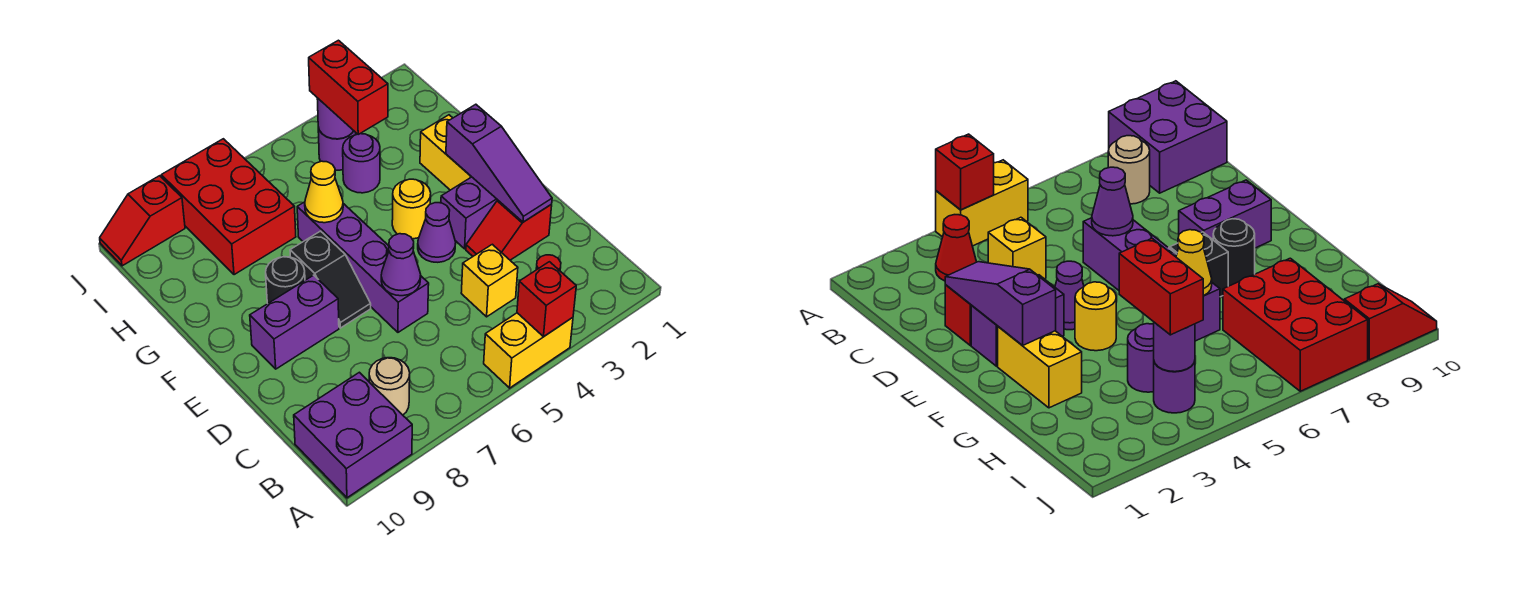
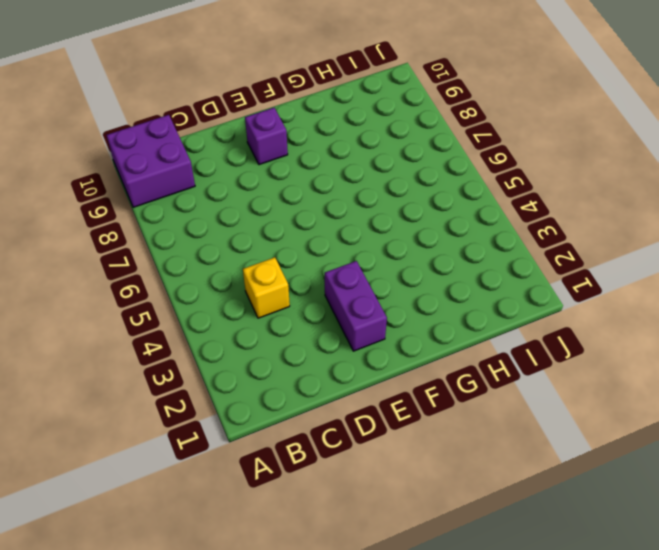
purple brick E9 level 1 -> purple brick E8:E9 level 1
none -> yellow brick A4:A5 level 1
none -> red cone B3 level 1
none -> tan round brick B8 level 1

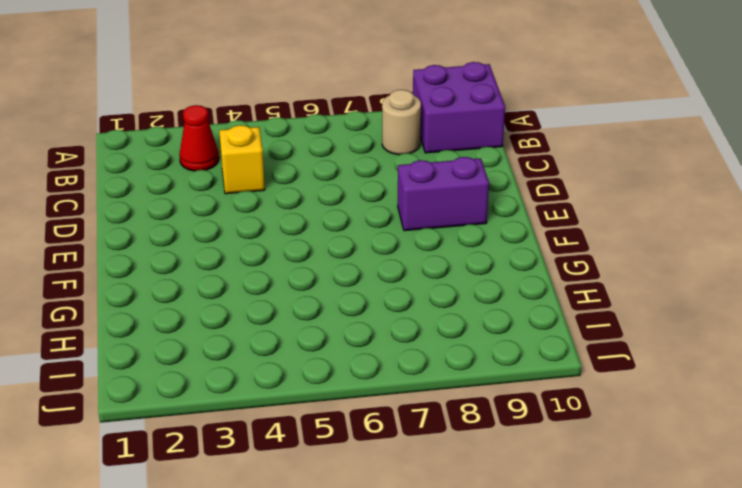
none -> yellow brick A4:A5 level 1
none -> red slope D2:D3 level 1 top 2
none -> purple brick D6:G6 level 1

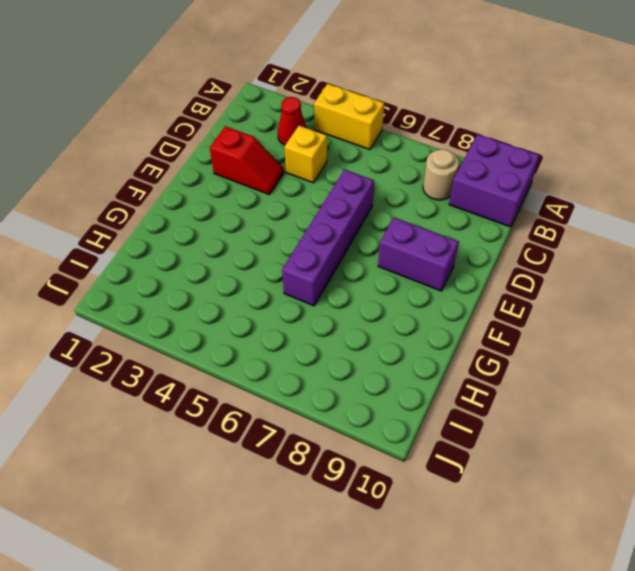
none -> purple brick E2:E3 level 1
none -> purple cone E4 level 1
none -> black slope E7:F7 level 1 top F

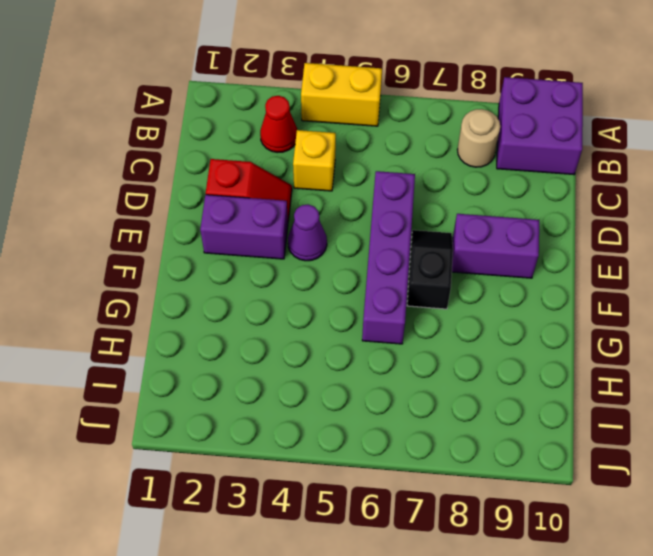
none -> yellow brick F2:G2 level 1
none -> yellow round brick F4 level 1
none -> black round brick F8 level 1

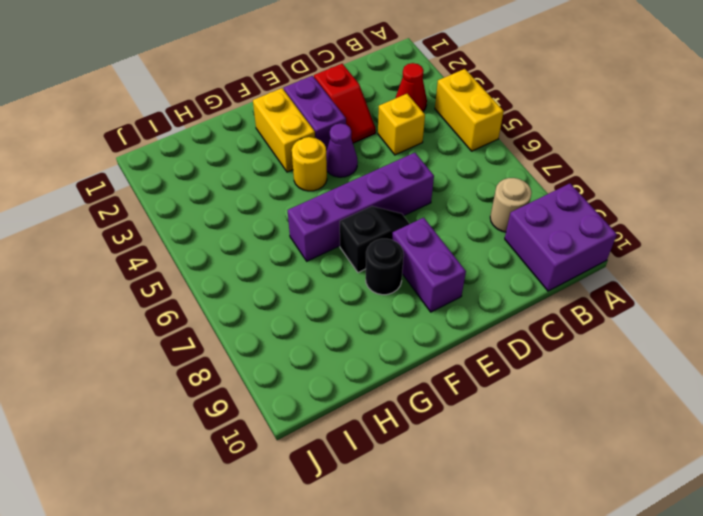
yellow brick F2:F3 level 1 -> yellow brick F2:G2 level 1
none -> purple round brick H4 level 1
none -> red brick H7:J8 level 1
none -> purple round brick I4 level 1

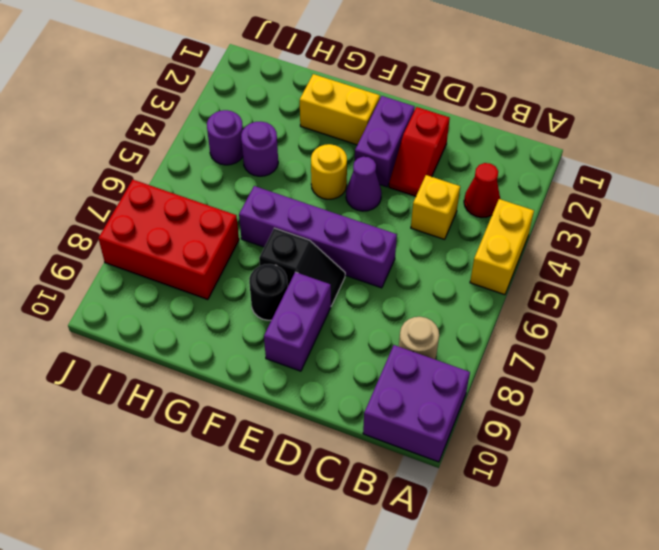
none -> red slope J9:J10 level 1 top 9
none -> red brick A4 level 2
none -> purple slope D2:F2 level 2 top F

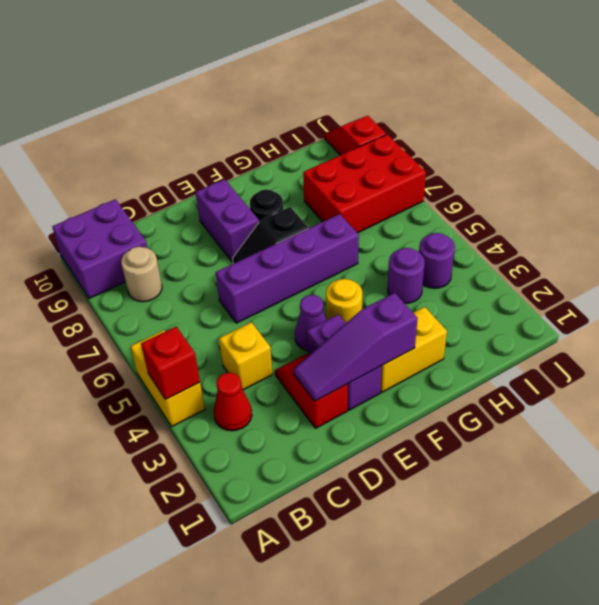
none -> purple cone D6 level 2
none -> yellow cone G6 level 2
none -> purple round brick I4 level 2

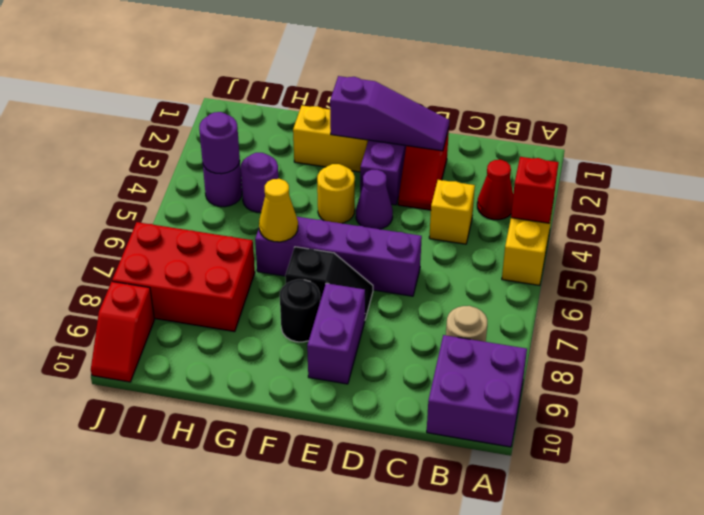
none -> purple cone D6 level 2
none -> red brick H4:I4 level 3

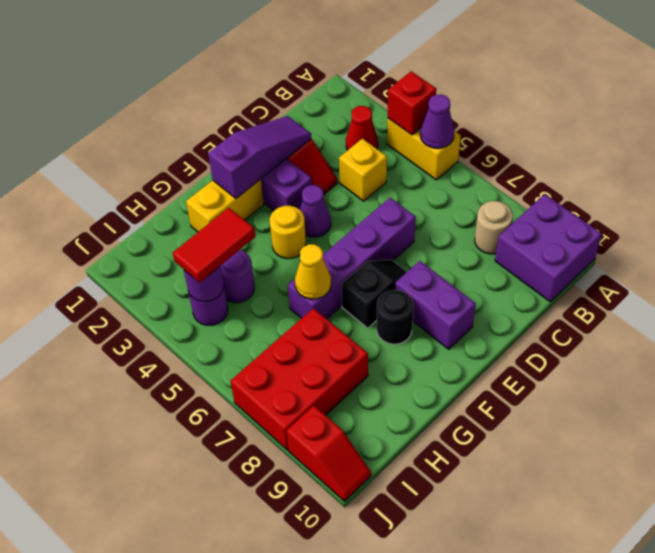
purple cone A5 level 2 -> purple cone D6 level 2
red tile H4:I4 level 3 -> red brick H4:I4 level 3

